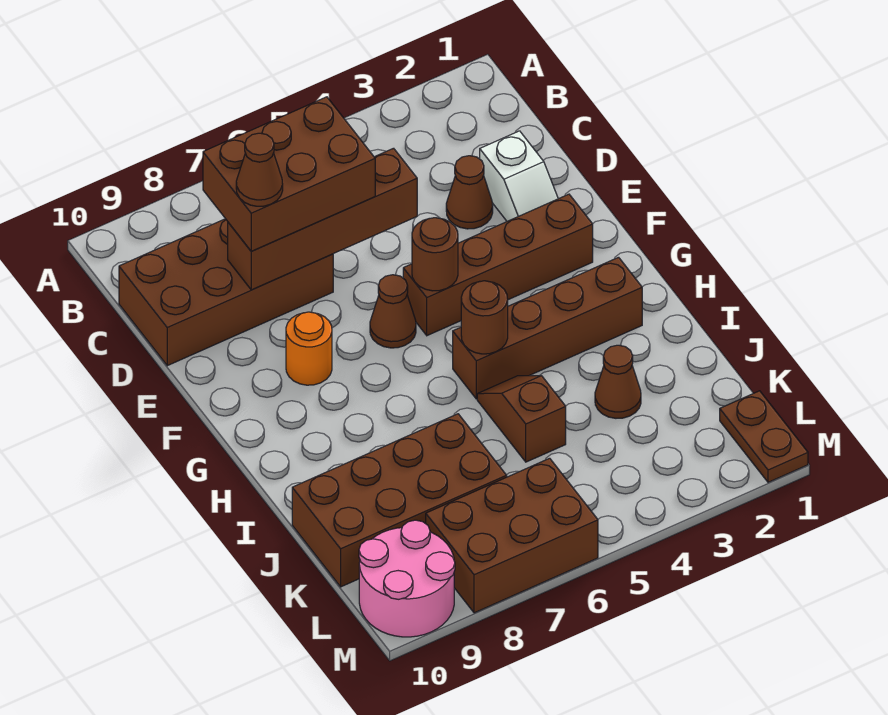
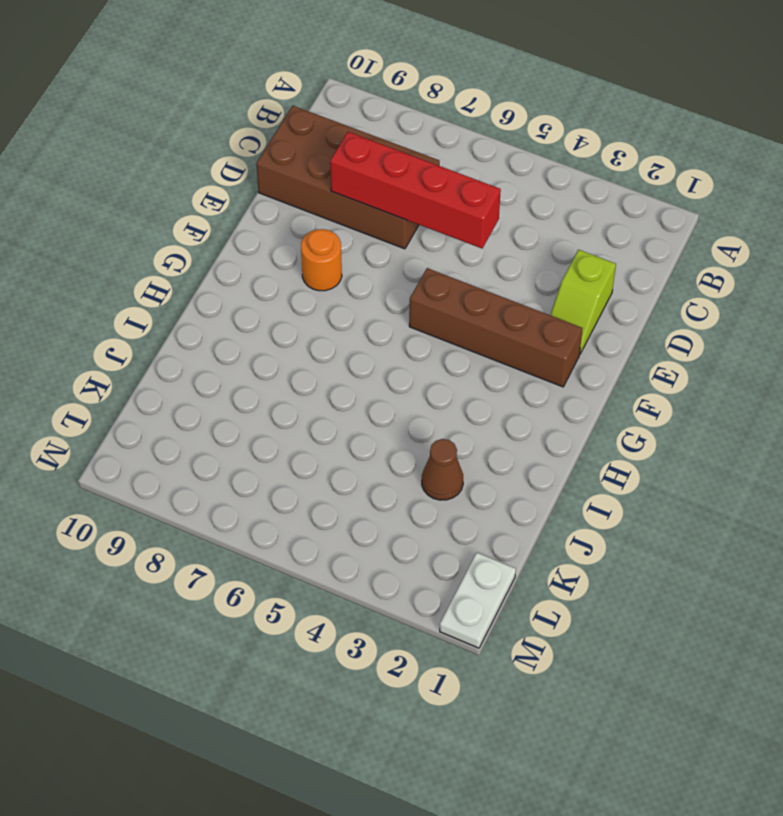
lime slope D2:E2 level 1 top D -> white slope D2:E2 level 1 top D
red brick D5:D8 level 2 -> brown brick D5:D8 level 2
white plate L1:M1 level 1 -> brown plate L1:M1 level 1
none -> brown cone D3 level 1
none -> brown cone F6 level 1
none -> brown brick H2:H5 level 1

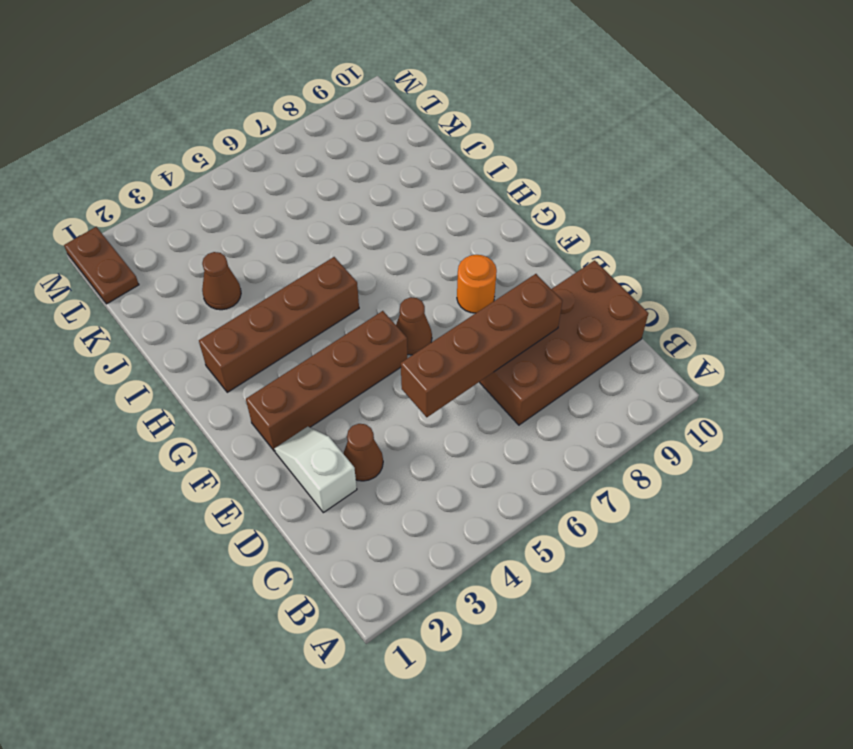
none -> brown slope I5:J5 level 1 top J
none -> brown brick J7:K10 level 1
none -> brown brick L6:M8 level 1

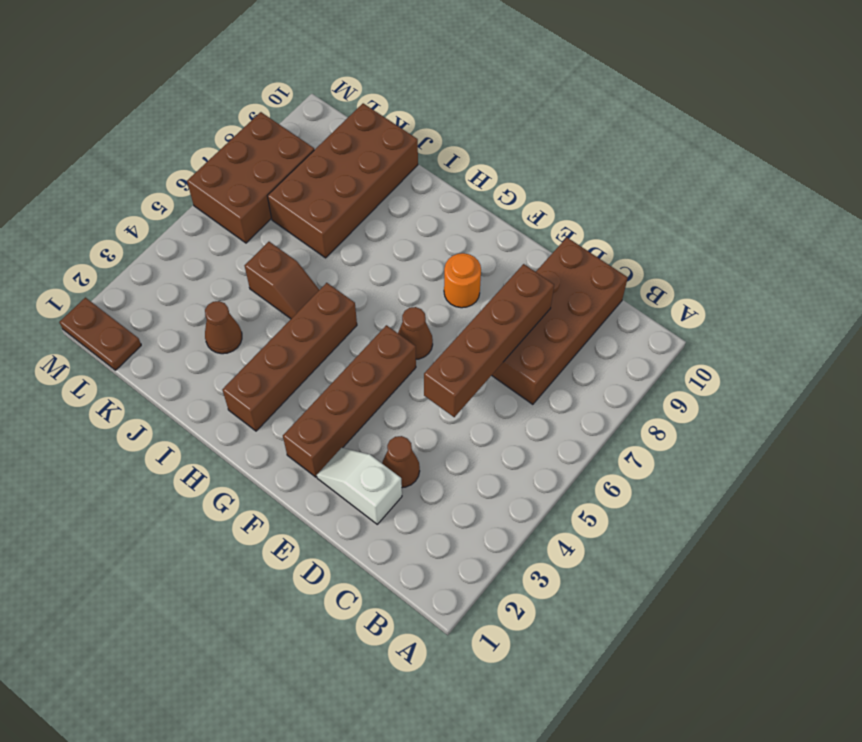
none -> pink round brick L9:M10 level 1
none -> brown round brick F5 level 2
none -> brown round brick H5 level 2

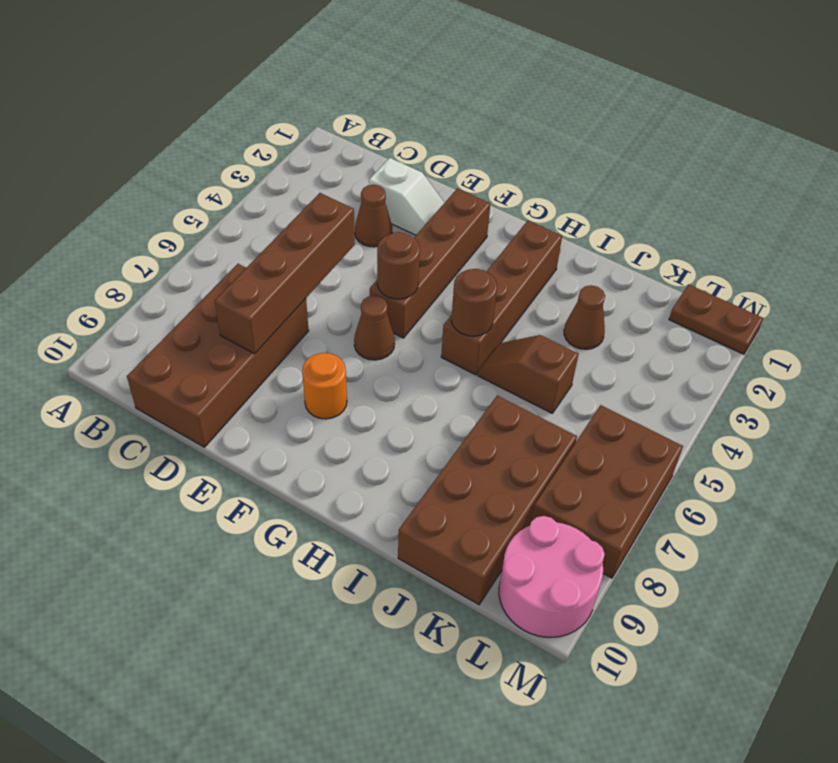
none -> brown brick C6:D8 level 3
none -> brown cone D8 level 4

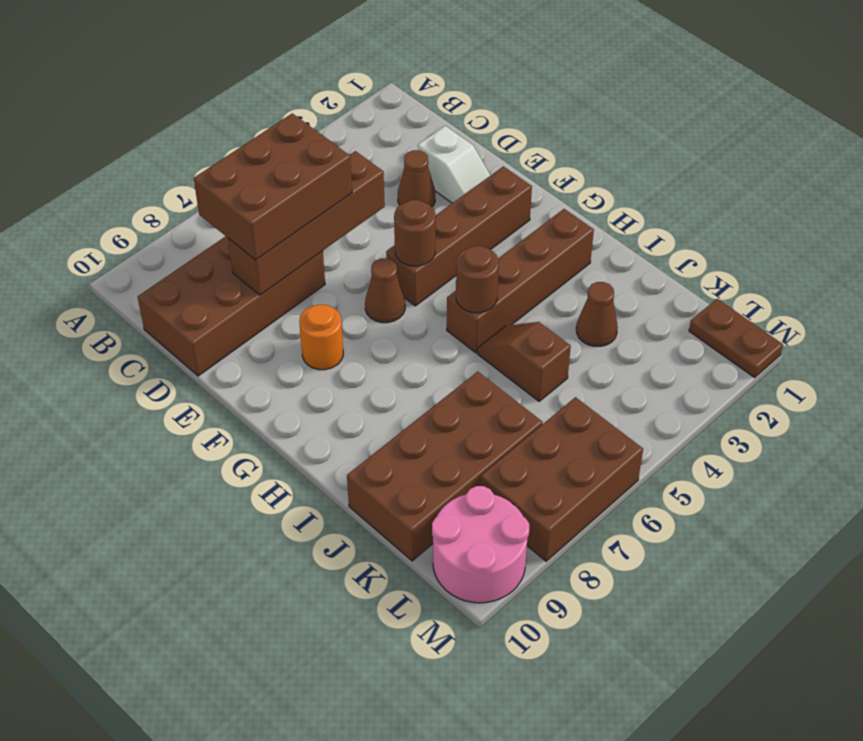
none -> brown cone D8 level 4

